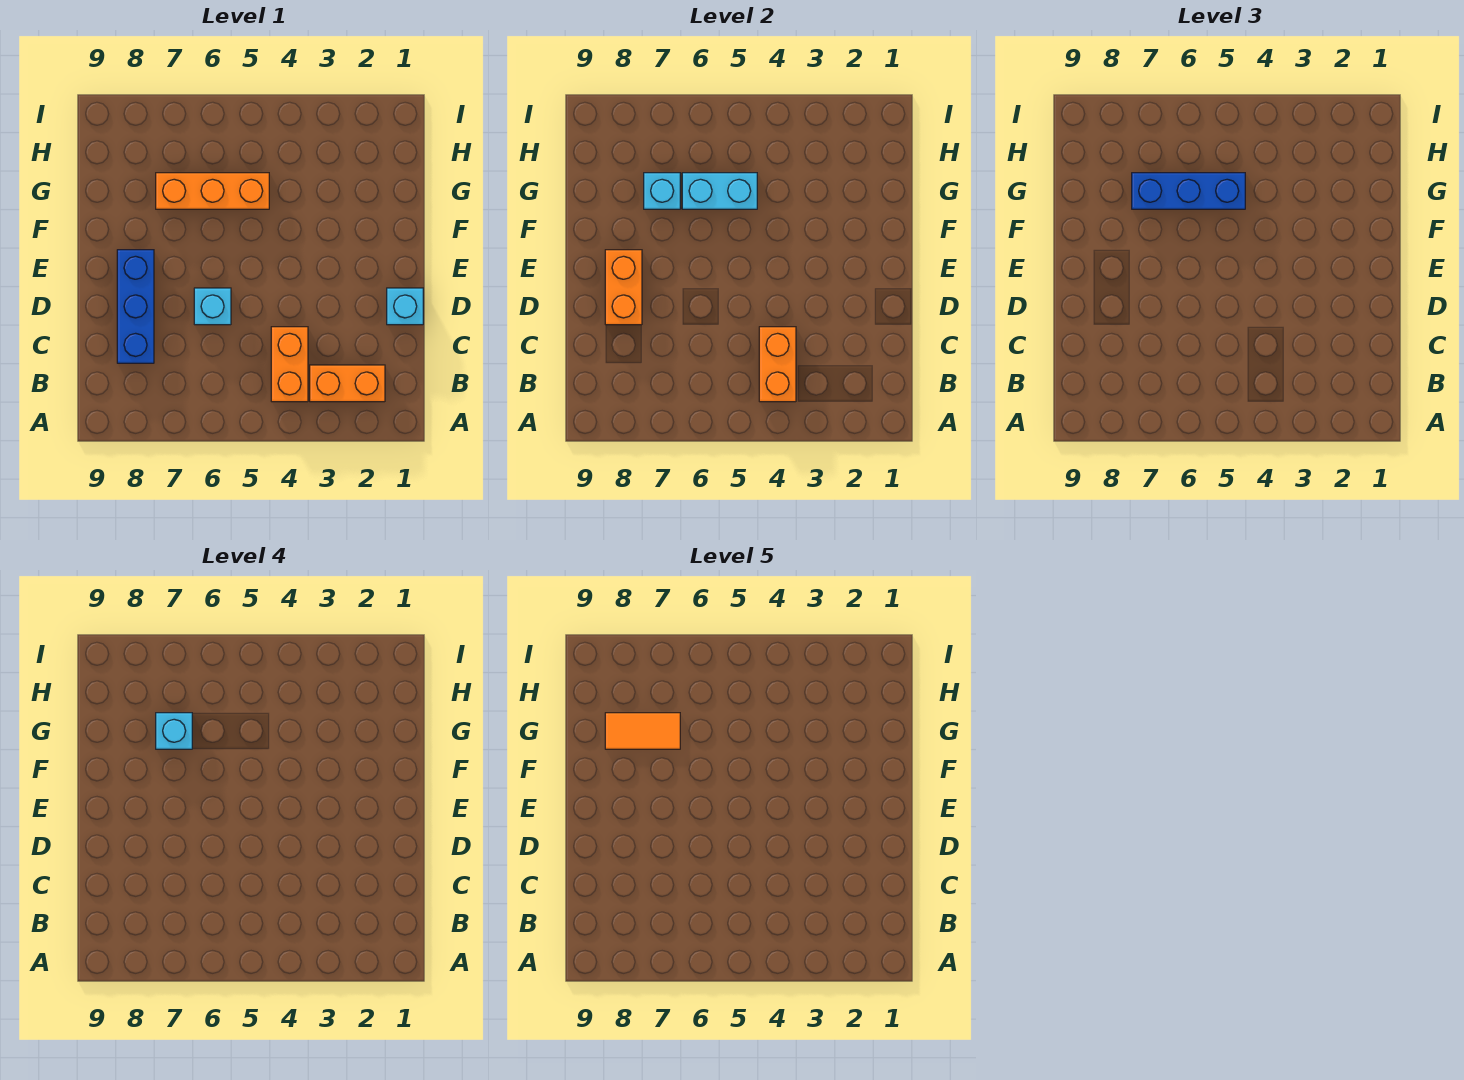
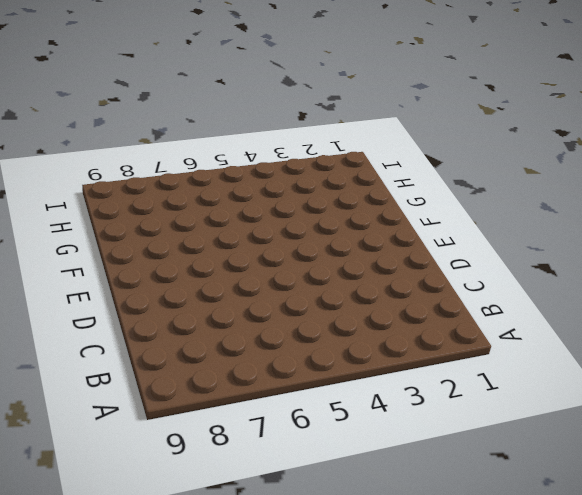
none -> orange brick B2:B3 level 1
none -> orange brick B4:C4 level 1
none -> blue brick C8:E8 level 1

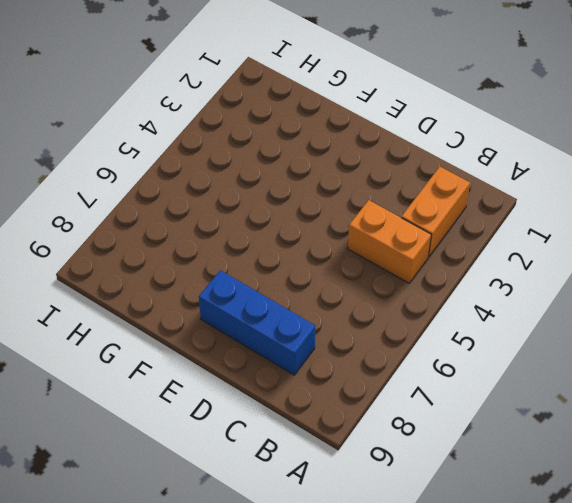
none -> cyan brick D1 level 1
none -> cyan brick D6 level 1
none -> orange brick G5:G7 level 1

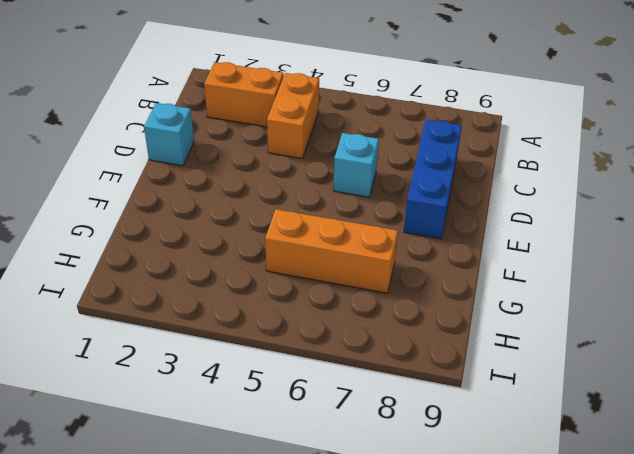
none -> orange brick B4:C4 level 2
none -> orange brick D8:E8 level 2
none -> cyan brick G5:G6 level 2

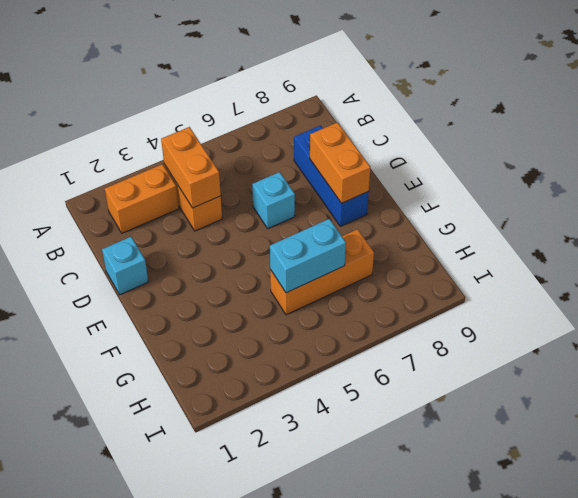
none -> cyan brick G7 level 2
none -> blue brick G5:G7 level 3
none -> cyan brick G7 level 4

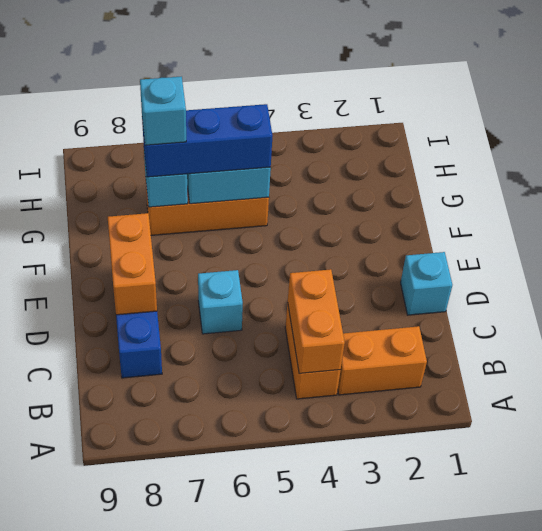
none -> orange tile G7:G8 level 5

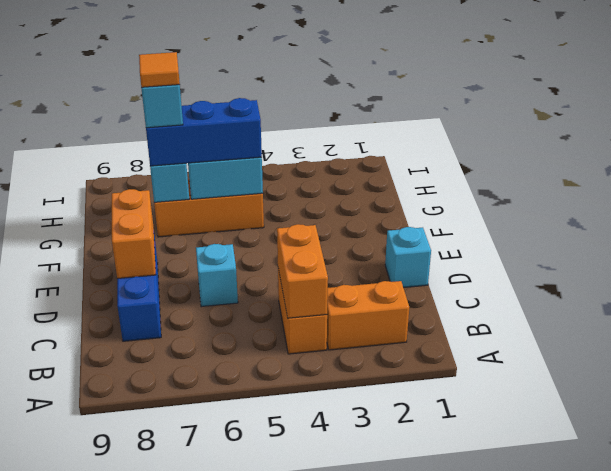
orange tile G7 level 5 -> orange tile G7:G8 level 5

